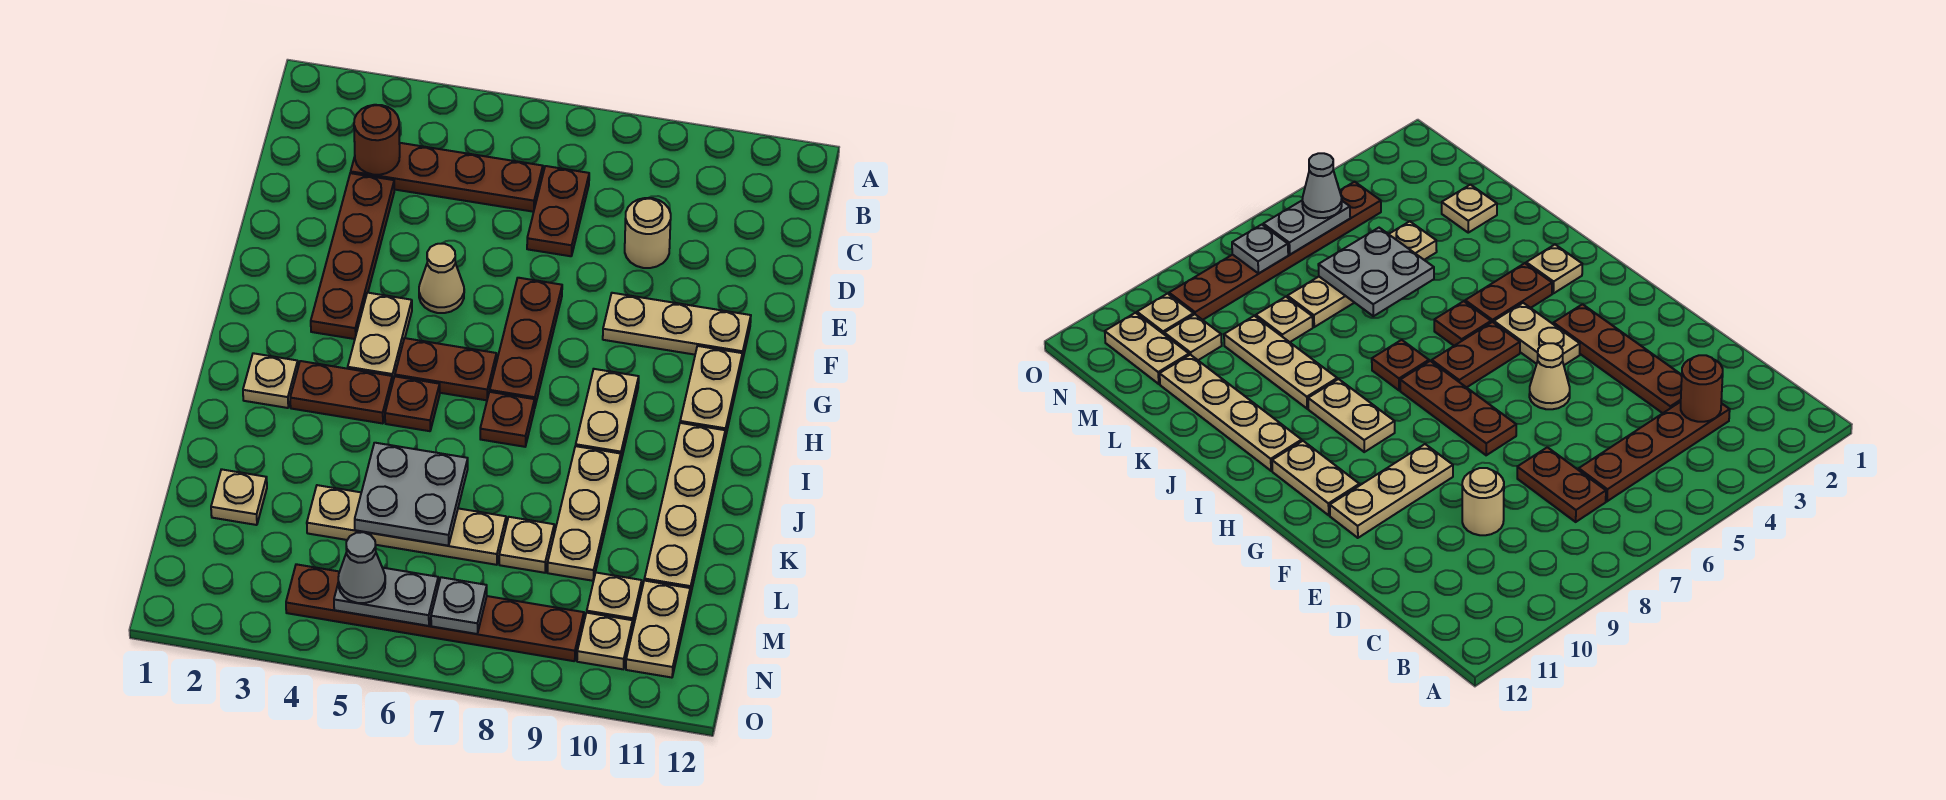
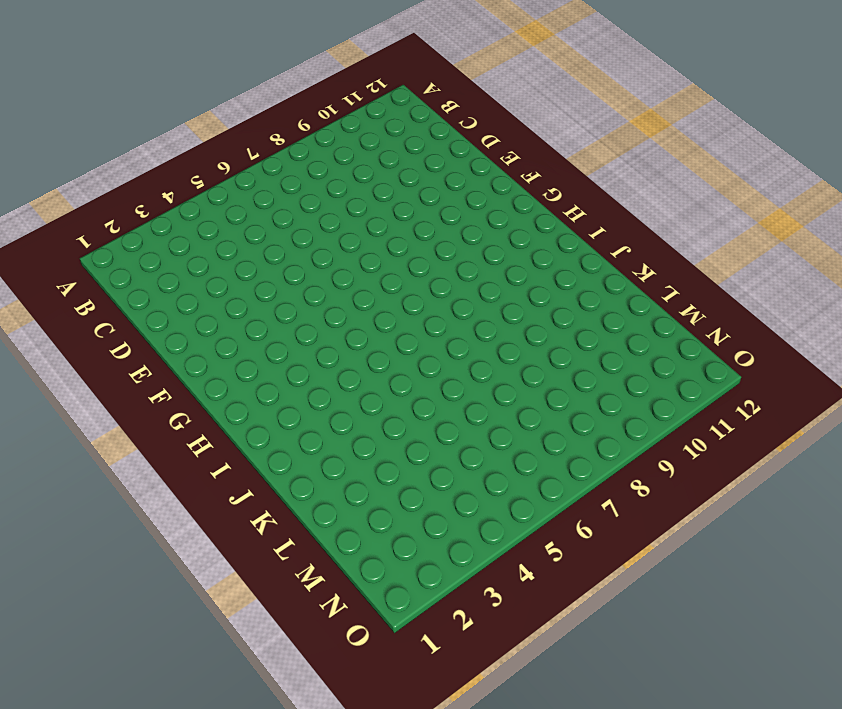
none -> brown plate C3:C6 level 1
none -> brown plate C7:D7 level 1
none -> brown plate D3:G3 level 1

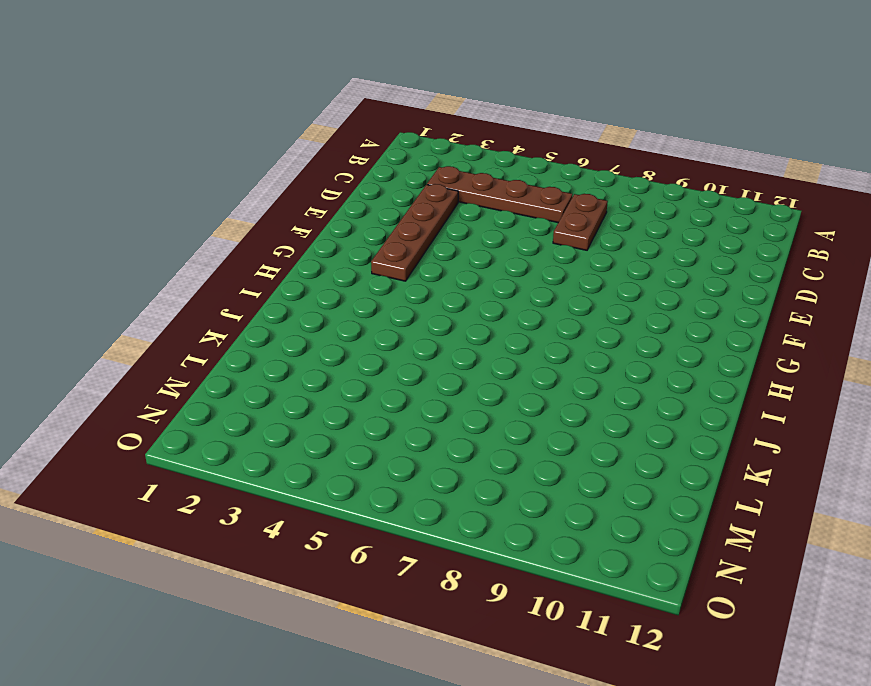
none -> tan round brick D9 level 1
none -> tan cone F5 level 1
none -> brown plate F7:H7 level 1

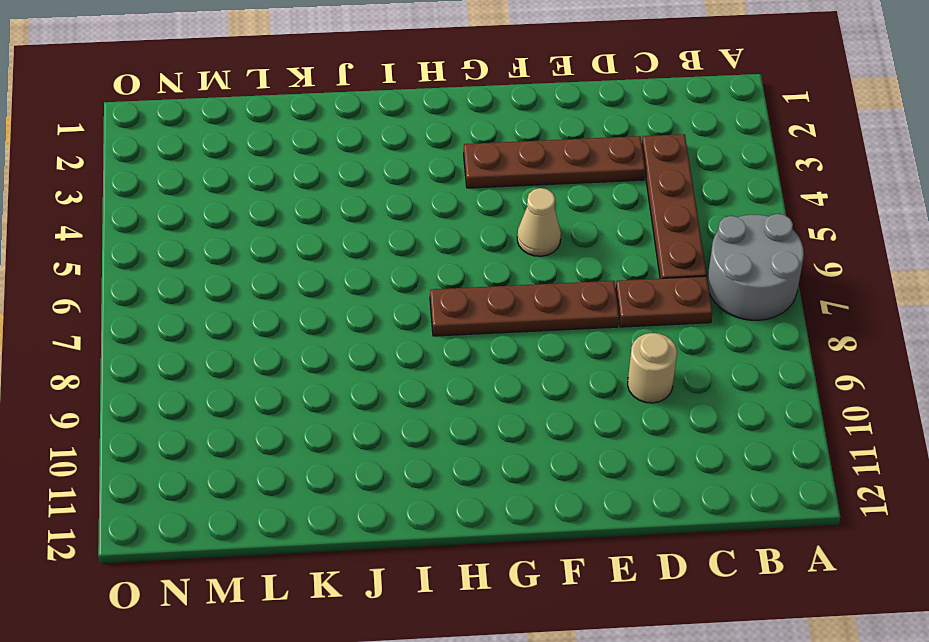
grey round brick A6:B7 level 1 -> none
brown plate E7:H7 level 1 -> brown plate F7:H7 level 1
none -> tan plate F9:F11 level 1
none -> tan plate G4:H4 level 1
none -> tan plate G11:H11 level 1

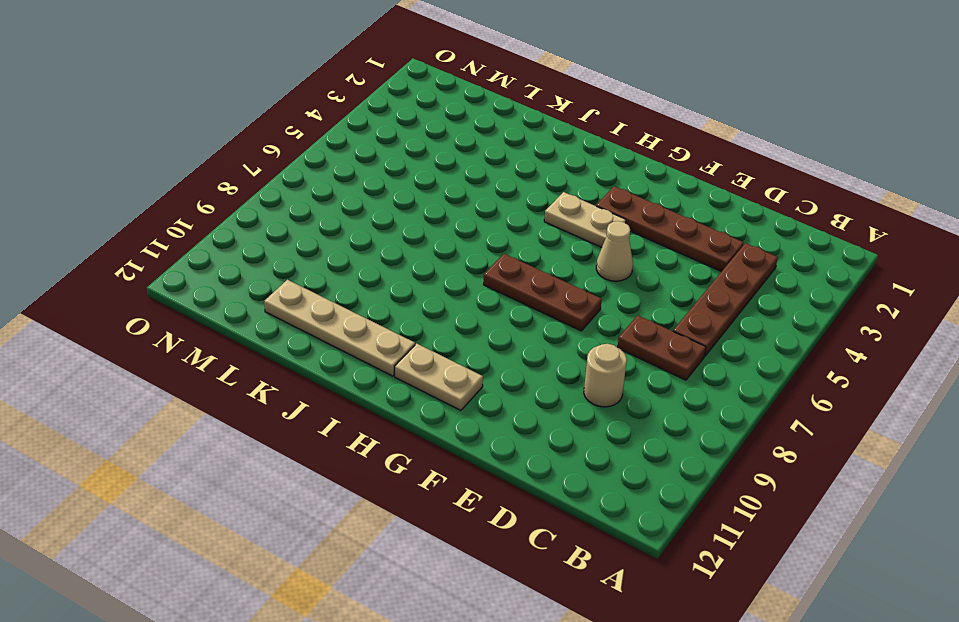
none -> tan plate F9:F11 level 1
none -> brown plate H5:H6 level 1
none -> tan plate H9:I9 level 1

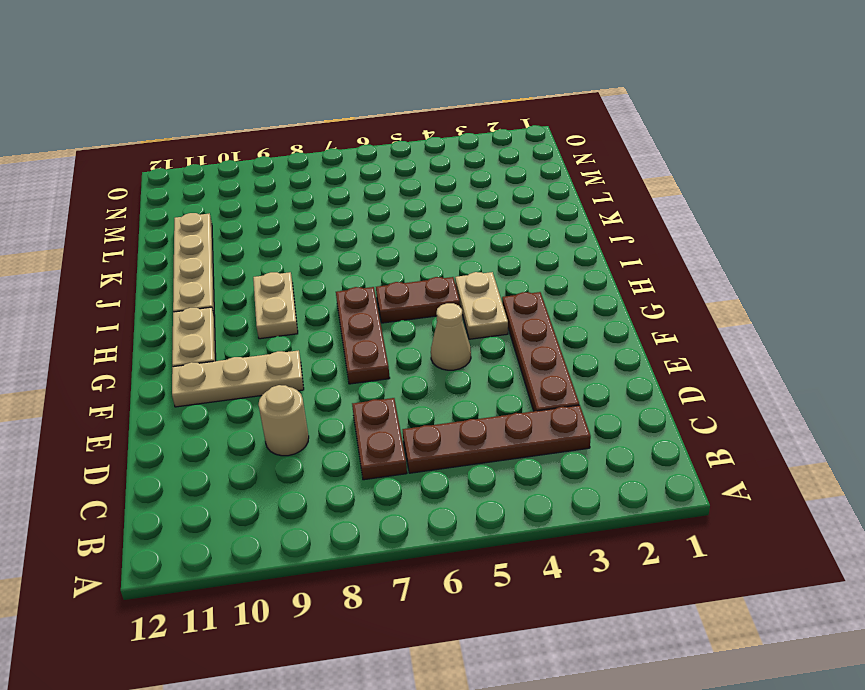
none -> tan plate I2 level 1
none -> brown plate I3:I4 level 1
none -> brown plate I5 level 1

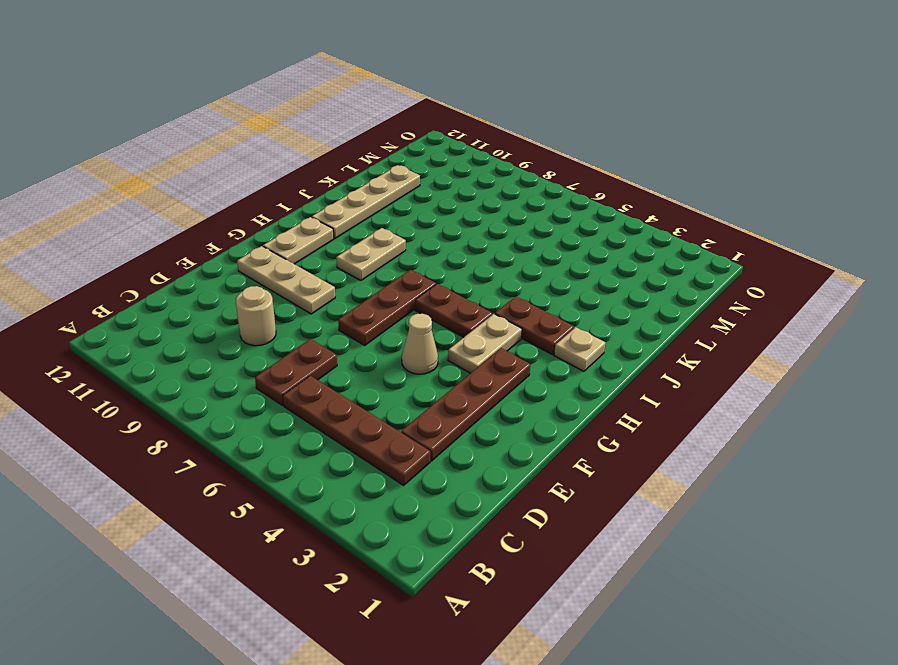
none -> brown plate I5 level 1
none -> brown plate I7 level 1
none -> tan plate J9:L9 level 1

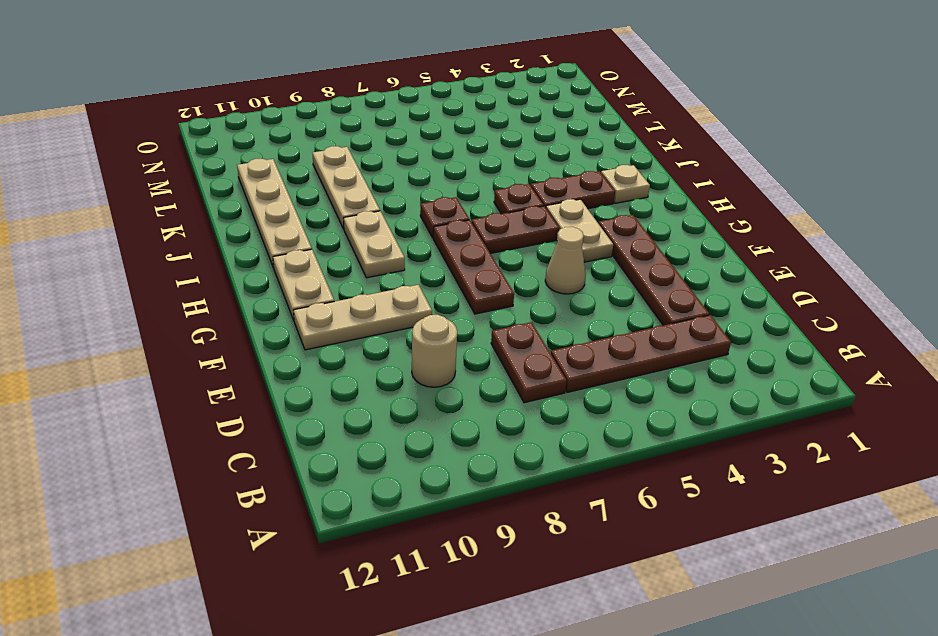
none -> tan plate L2 level 1
none -> tan plate L4:L7 level 1
none -> tan plate L8 level 1

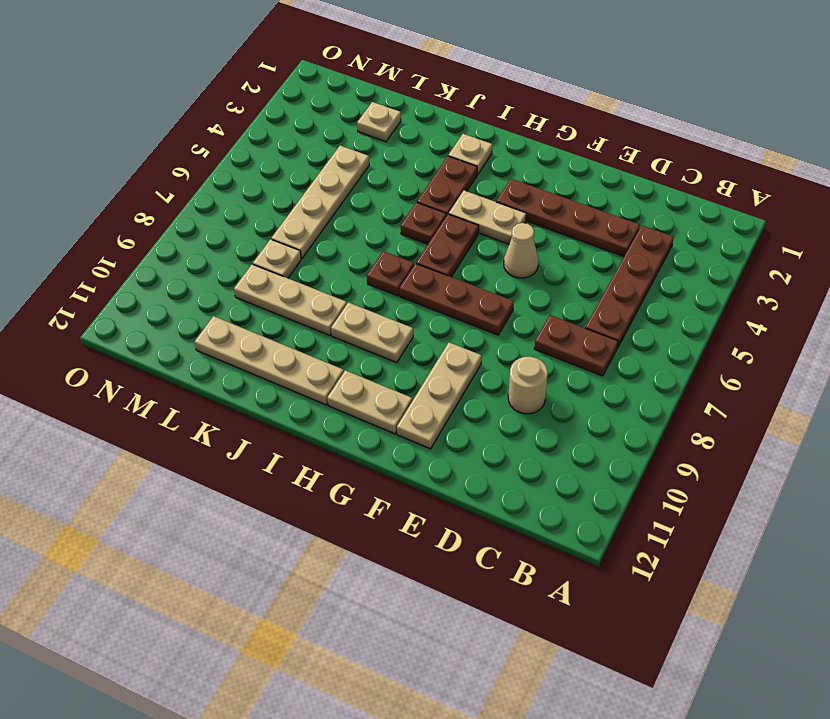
none -> tan plate M10 level 1
none -> tan plate M11:N11 level 1
none -> brown plate N4:N9 level 1

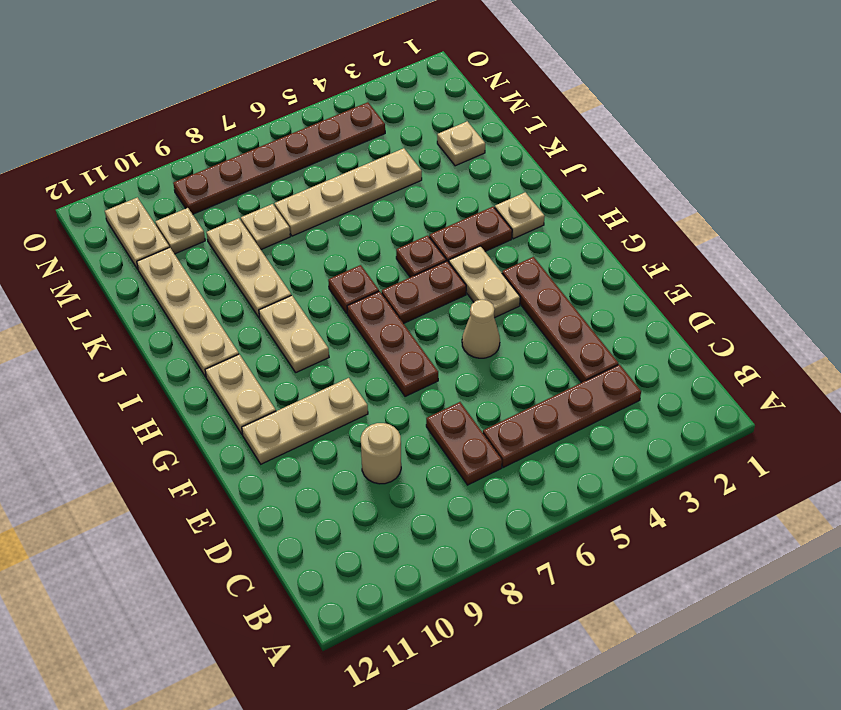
none -> tan plate N10 level 1
none -> brown round brick C3 level 2
none -> grey plate K5:L6 level 2

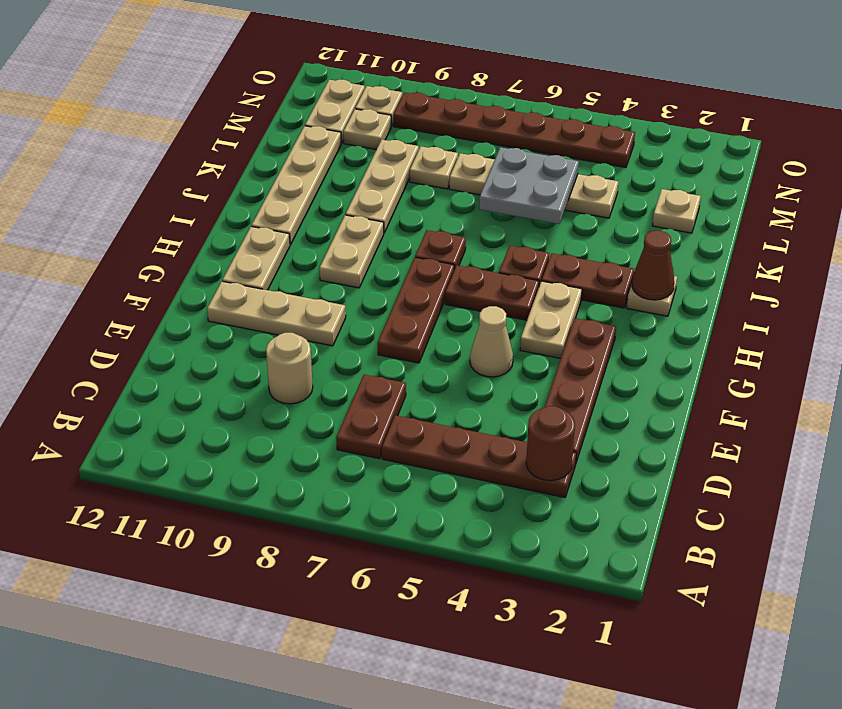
brown cone I2 level 2 -> none
none -> grey plate N5:N6 level 2
none -> grey plate N7 level 2
none -> grey cone N5 level 3

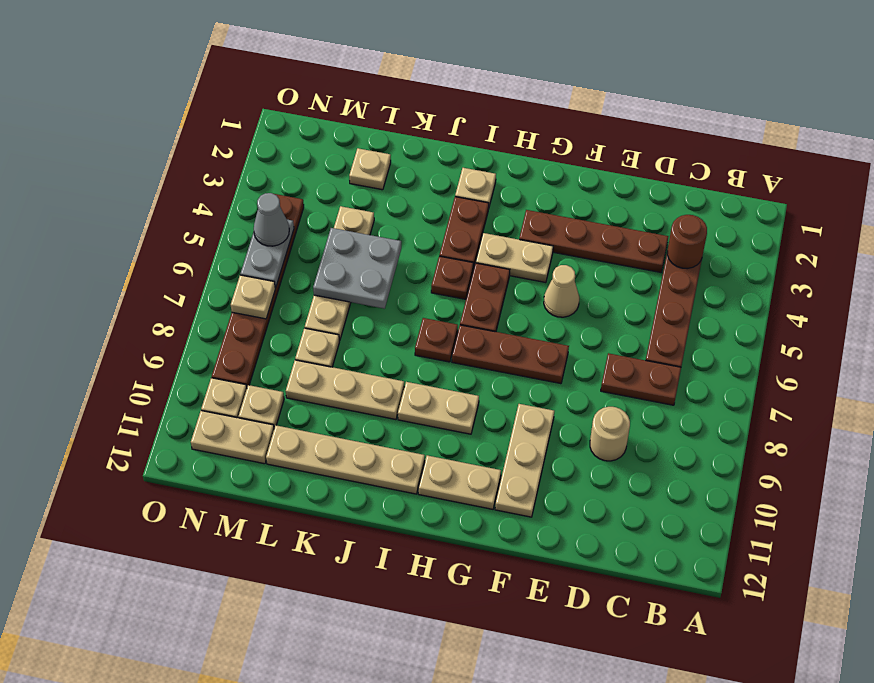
tan plate N7 level 2 -> grey plate N7 level 2

